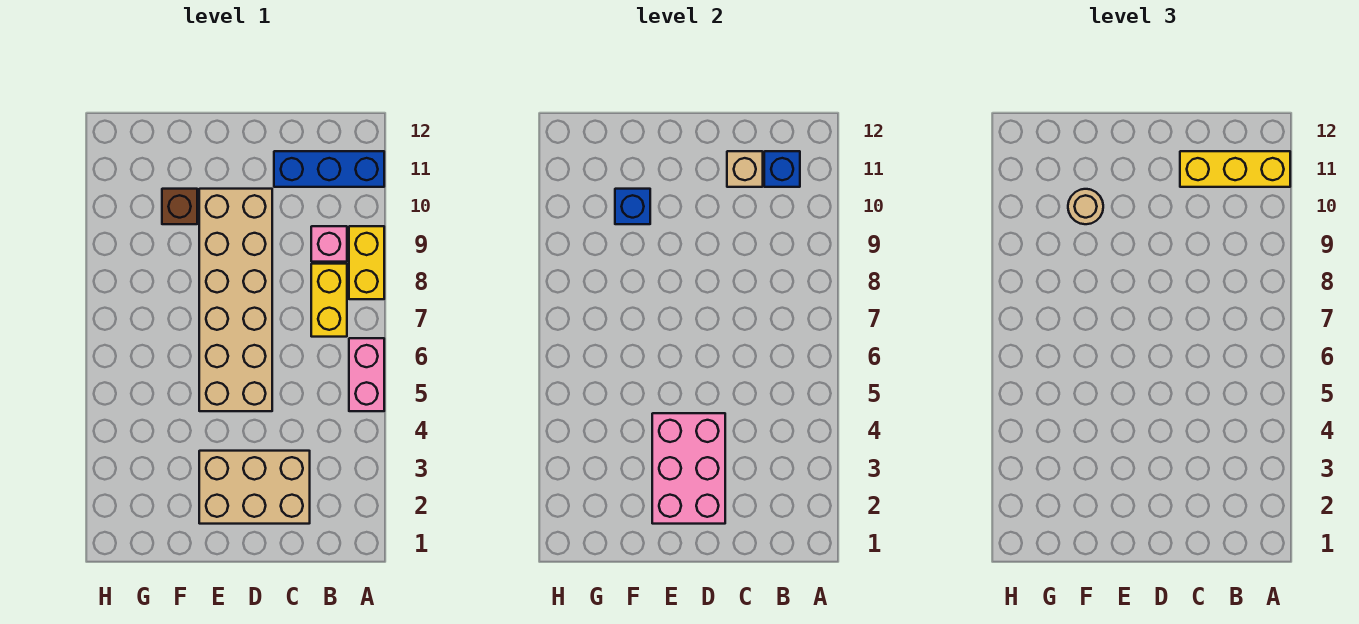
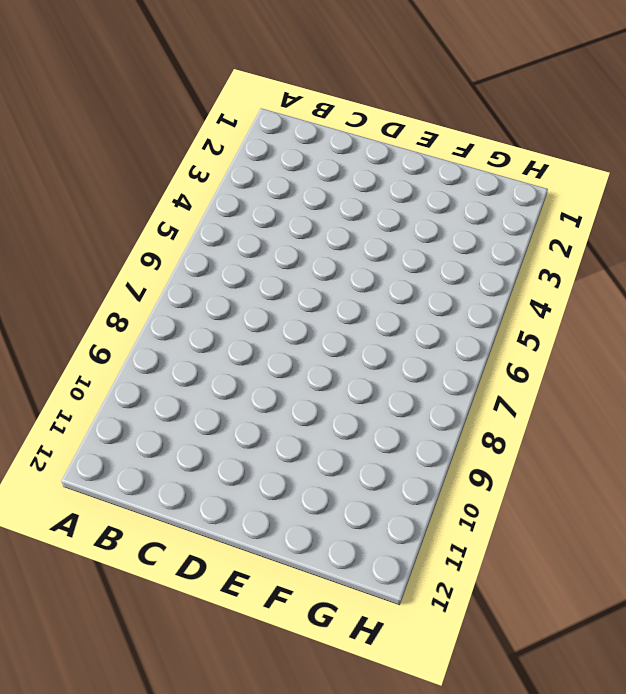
none -> pink brick A5:A6 level 1
none -> yellow brick A8:A9 level 1
none -> blue brick A11:C11 level 1

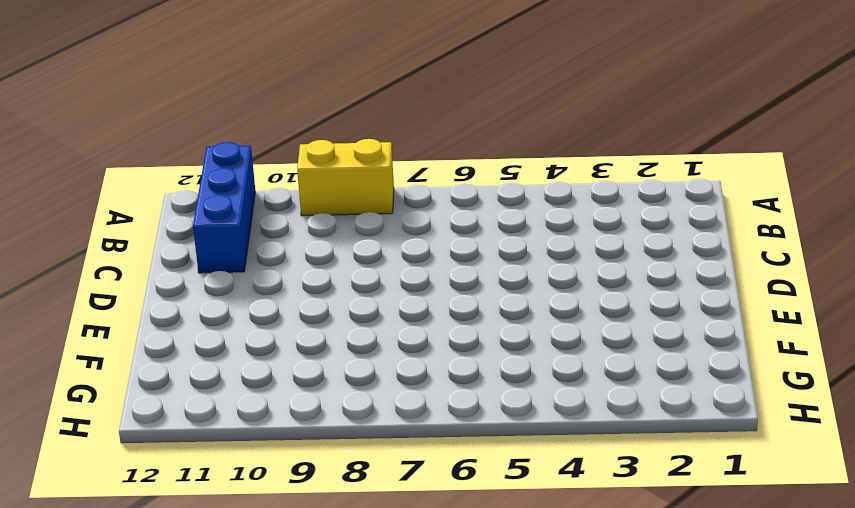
none -> pink brick A5:A6 level 1
none -> yellow brick B7:B8 level 1
none -> pink brick B9 level 1

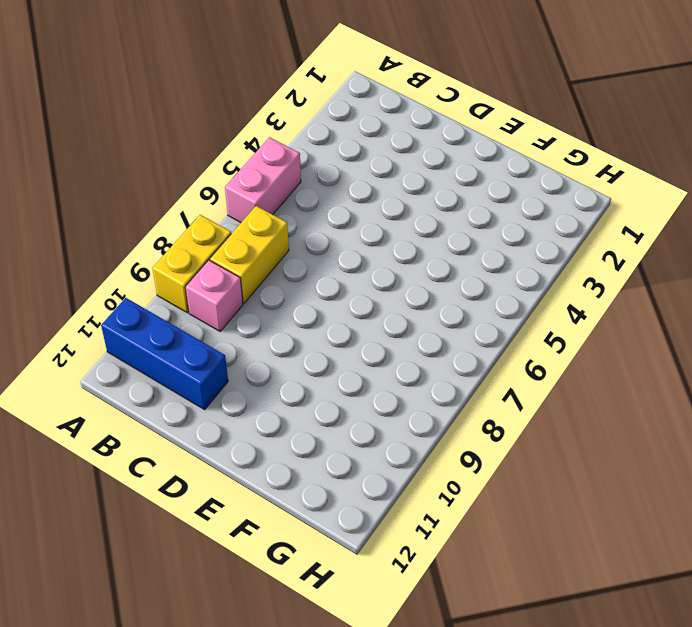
none -> tan brick C2:E3 level 1
none -> tan brick D5:E10 level 1
none -> brown brick F10 level 1

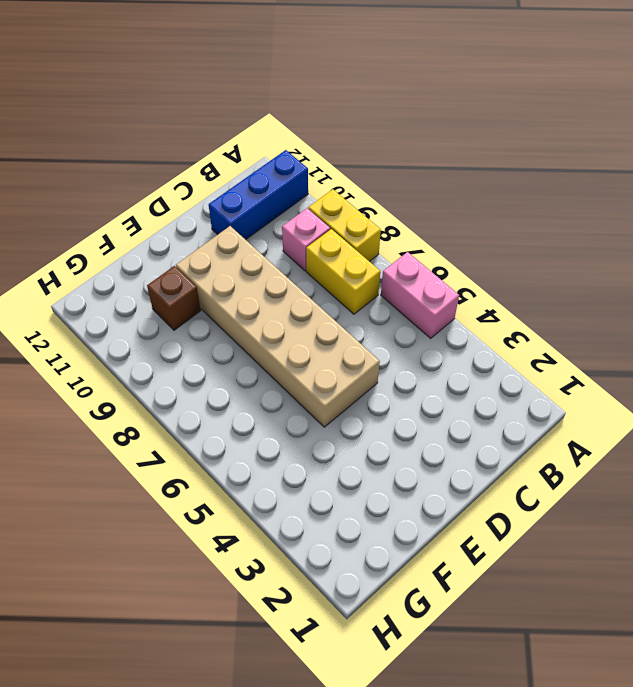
none -> tan brick C2:E3 level 1
none -> blue brick B11 level 2
none -> tan brick C11 level 2

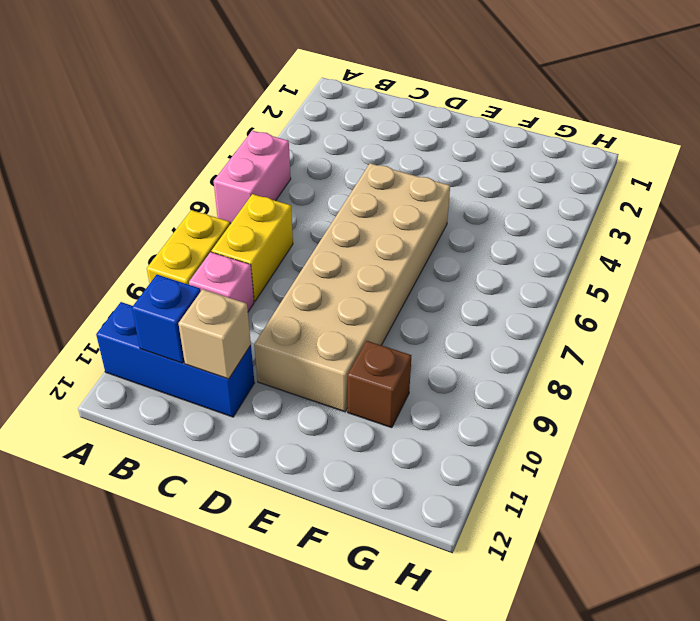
none -> tan brick C2:E3 level 1
none -> pink brick D2:E4 level 2
none -> blue brick F10 level 2

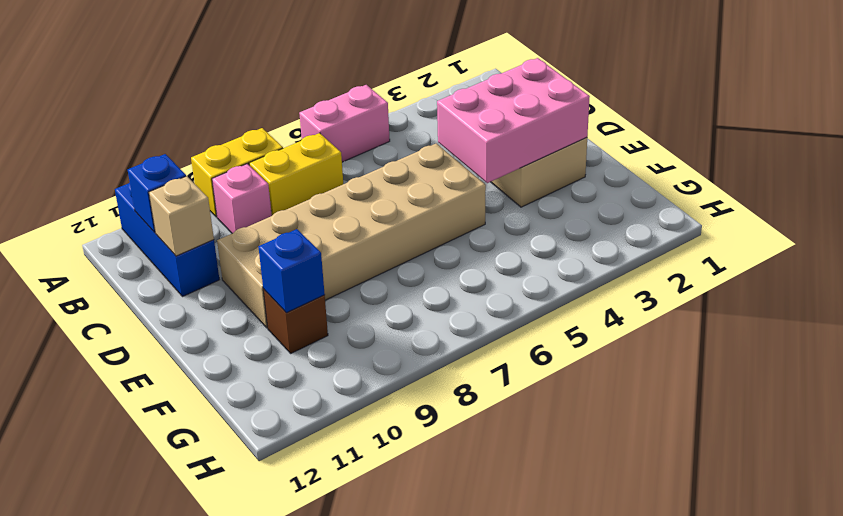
none -> yellow brick A11:C11 level 3
none -> tan round brick F10 level 3

